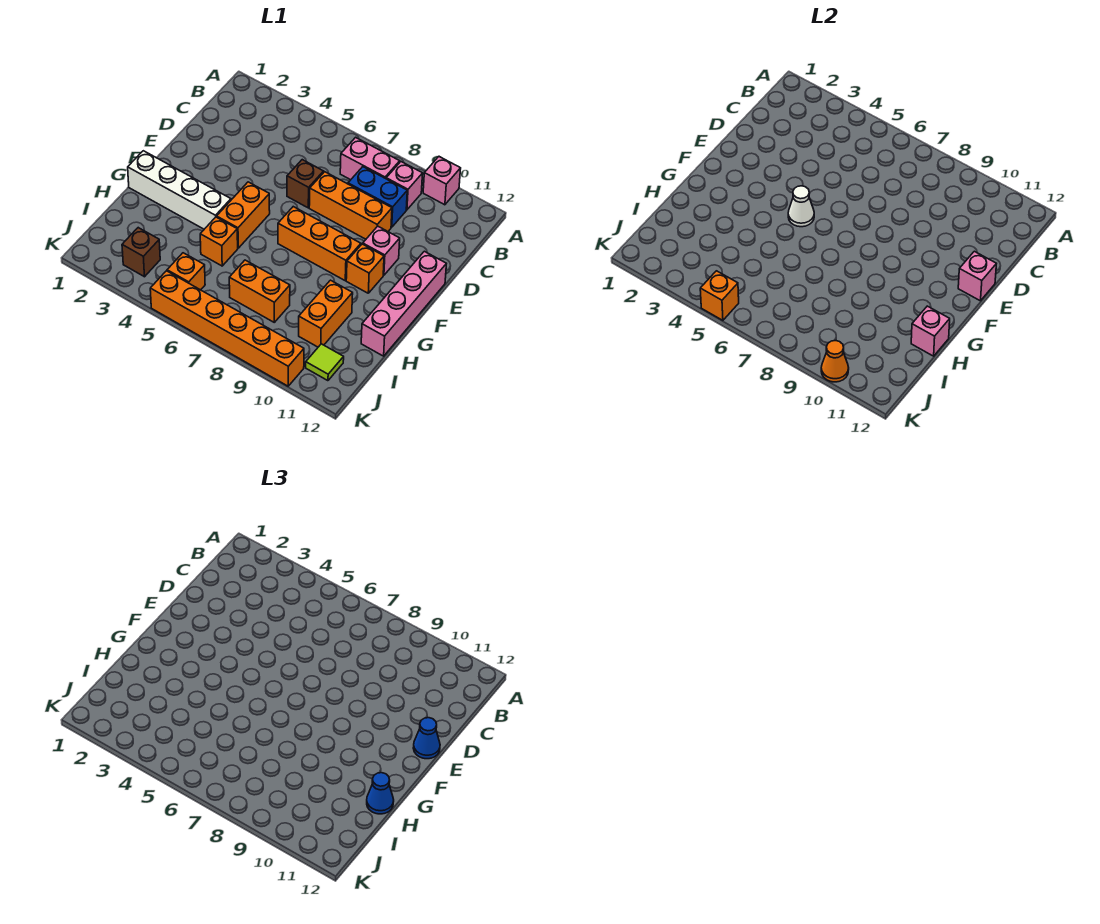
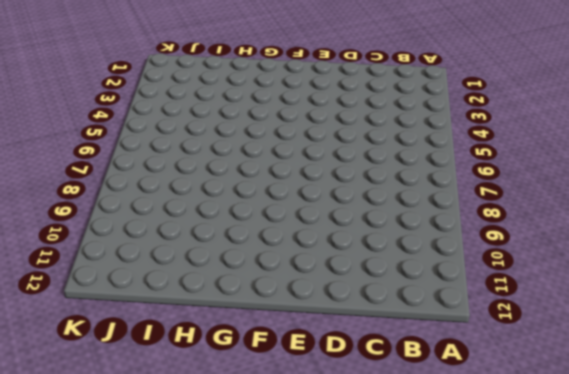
none -> pink brick A10 level 1
none -> pink brick B7:B8 level 1
none -> pink brick B9 level 1

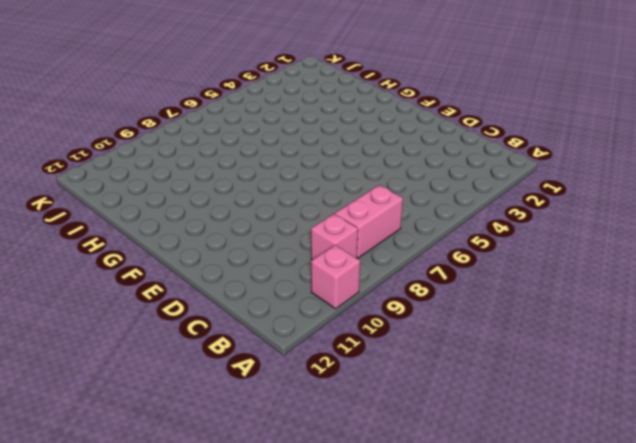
none -> blue brick C8:C9 level 1
none -> brown brick D6 level 1
none -> orange brick D7:D9 level 1

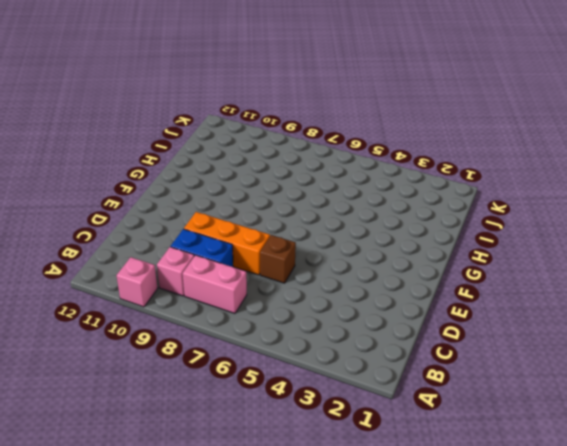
none -> pink brick E10 level 1
none -> pink brick E12:H12 level 1
none -> orange brick F5:G5 level 1

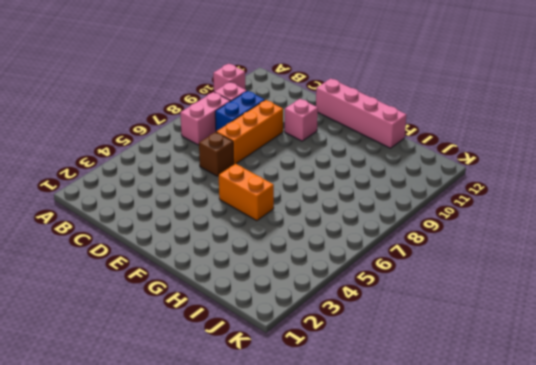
none -> orange brick F7:F9 level 1
none -> orange brick F10 level 1
none -> white brick G1:G4 level 1

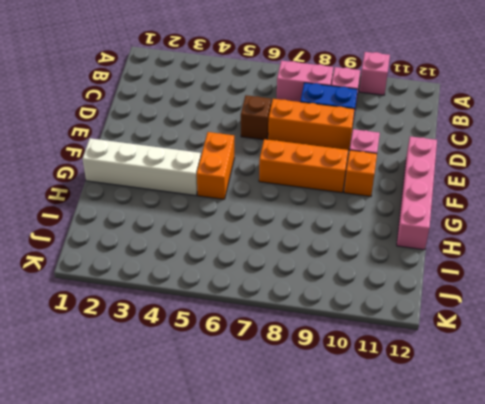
none -> orange brick H5 level 1
none -> orange brick H10:I10 level 1
none -> orange brick I7:I8 level 1

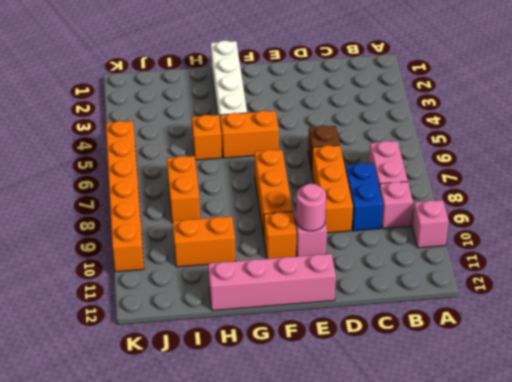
pink round brick E10 level 2 -> none
none -> brown brick J3 level 1
none -> orange brick J5 level 1
none -> lime tile J11 level 1

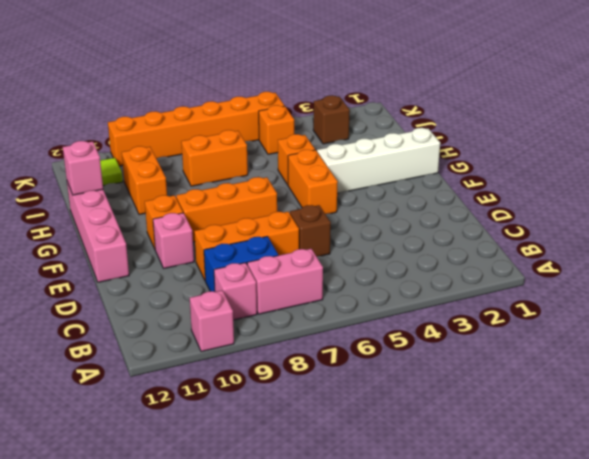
none -> pink brick E12 level 2
none -> white cone F5 level 2
none -> orange brick K5 level 2

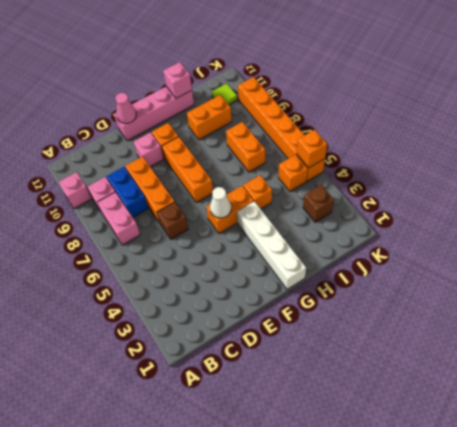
pink cone E12 level 2 -> pink brick E12 level 2
none -> orange cone K10 level 2
none -> blue cone E12 level 3
none -> blue cone H12 level 3

